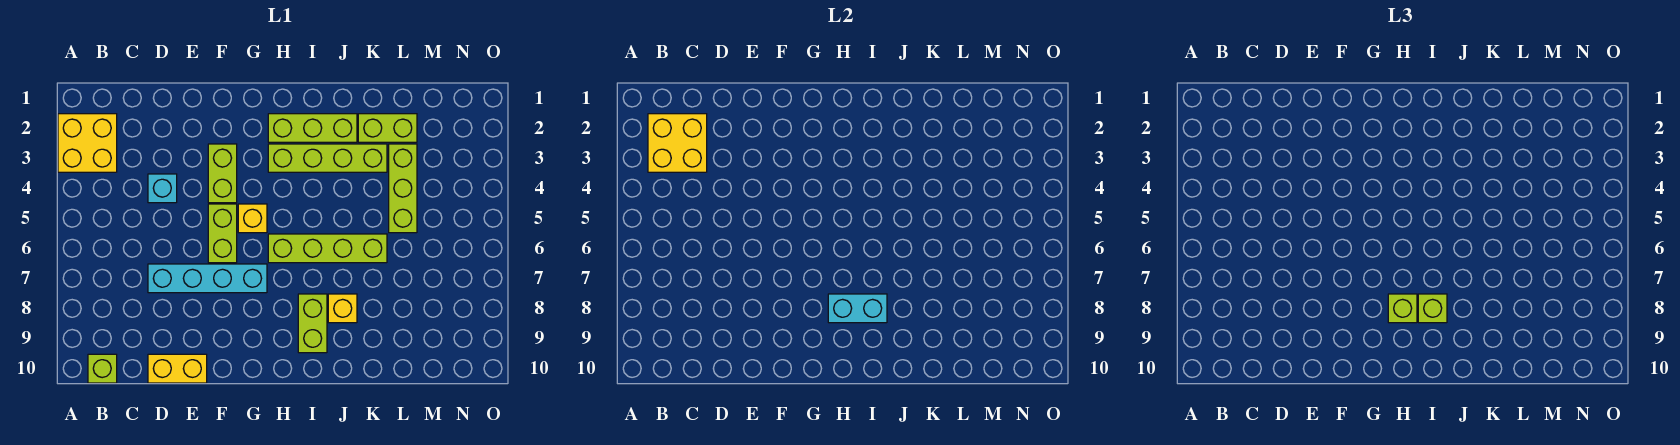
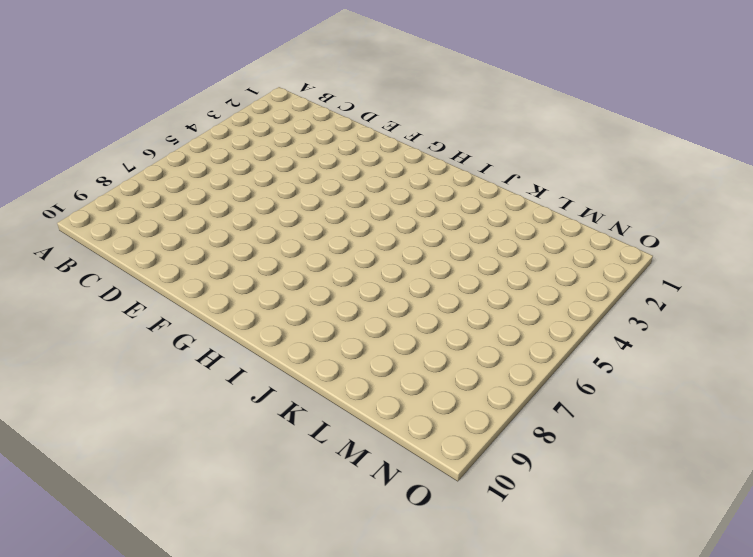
none -> yellow brick A2:B3 level 1
none -> lime brick B10 level 1
none -> cyan brick D4 level 1

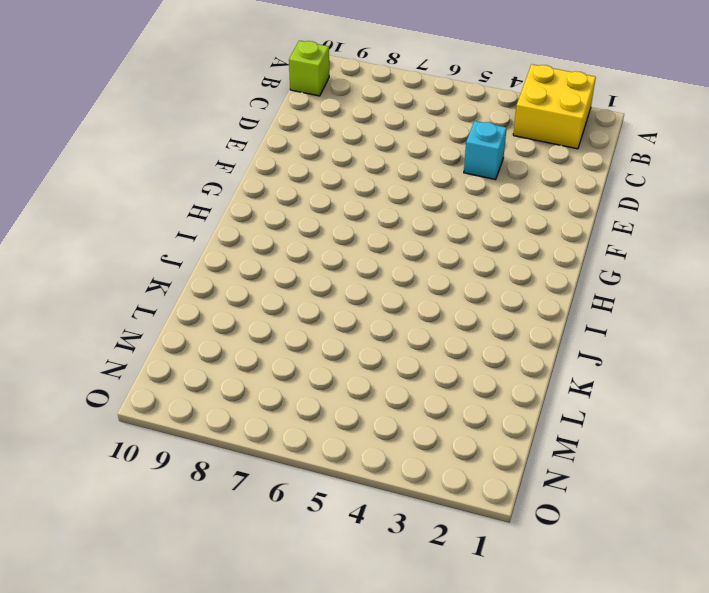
none -> cyan brick D7:G7 level 1
none -> yellow brick D10:E10 level 1
none -> lime brick F3:F4 level 1

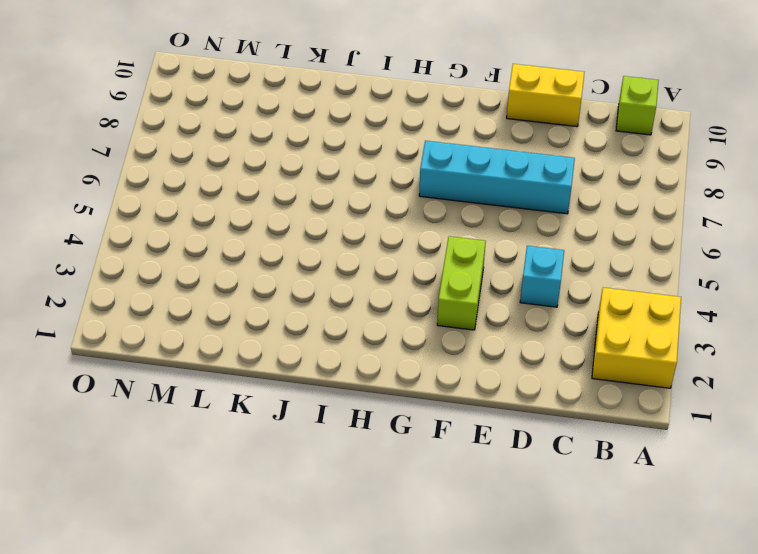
none -> lime brick F5:F6 level 1
none -> yellow brick G5 level 1
none -> lime brick H2:J2 level 1

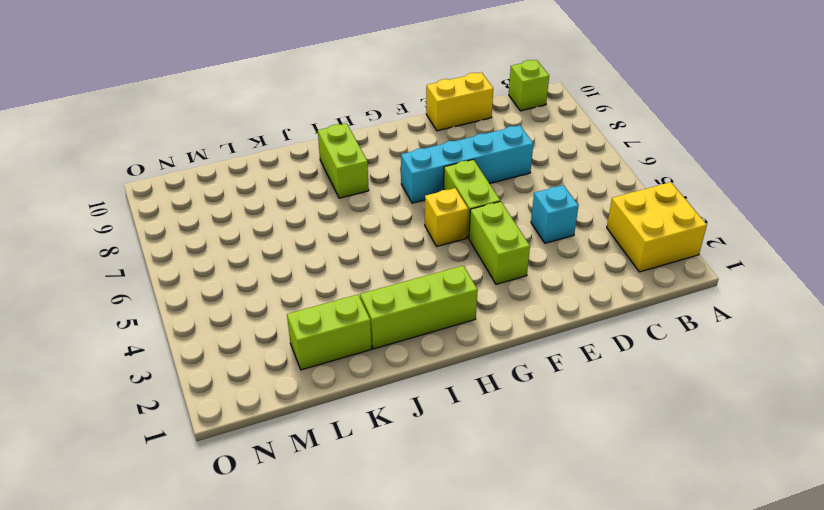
none -> lime brick H3:K3 level 1
none -> lime brick H6:K6 level 1
none -> yellow brick J8 level 1

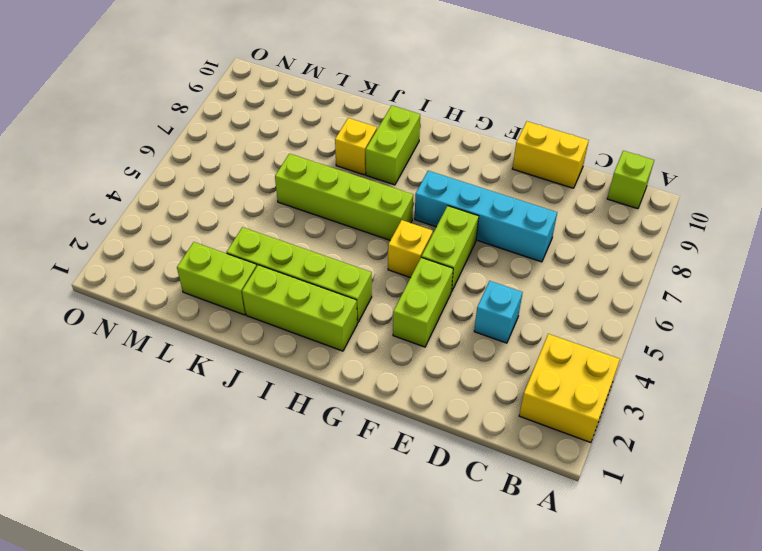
none -> lime brick L3:L5 level 1
none -> yellow brick B2:C3 level 2
none -> cyan brick H8:I8 level 2

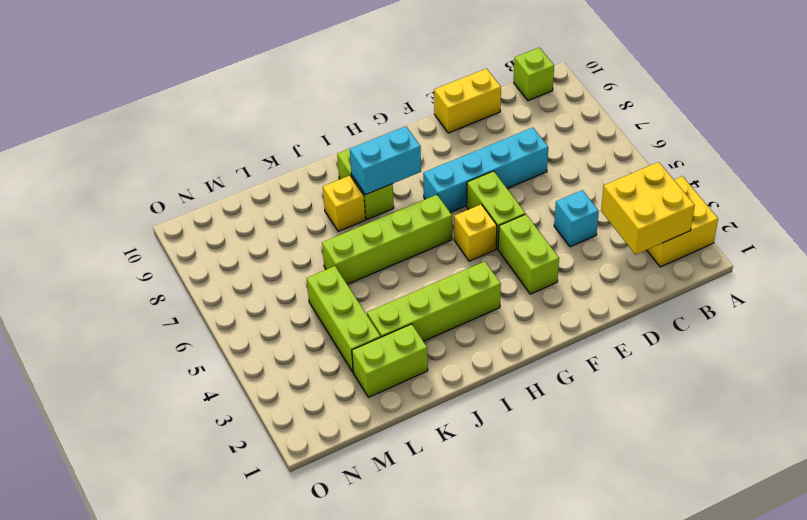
none -> lime brick H2:J2 level 1
none -> lime brick H8 level 3
none -> lime brick I8 level 3

